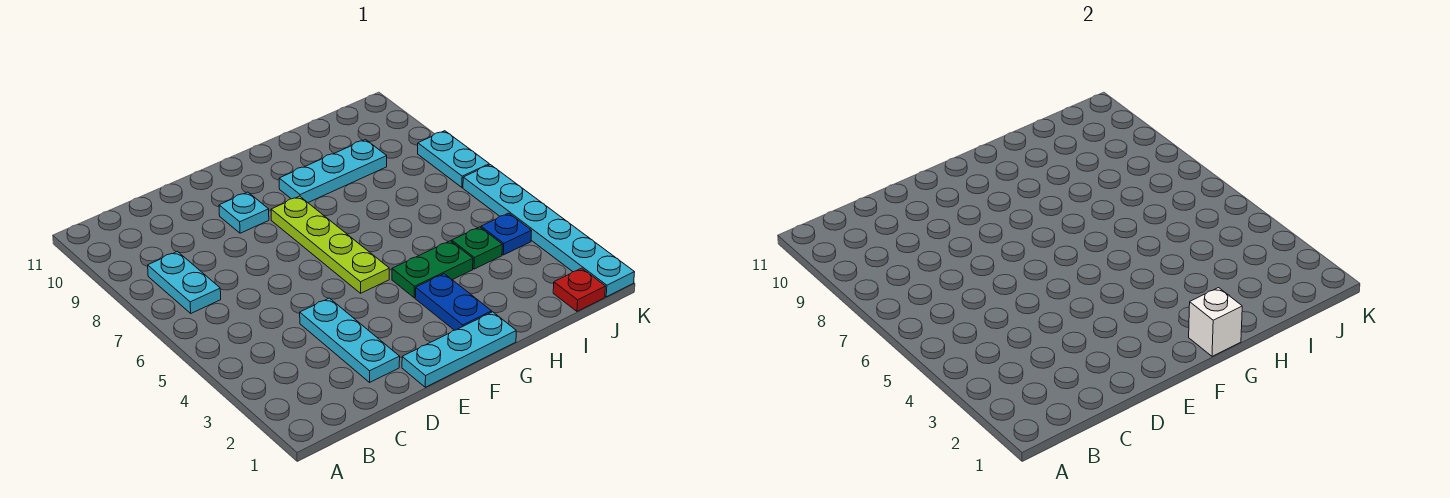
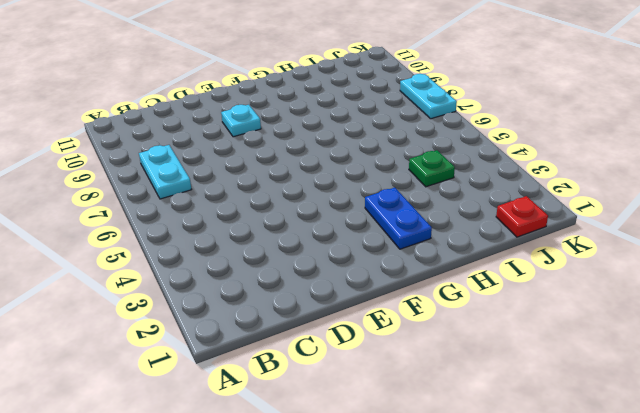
none -> cyan plate D2:D4 level 1
none -> cyan plate E1:G1 level 1
none -> lime plate F5:F8 level 1

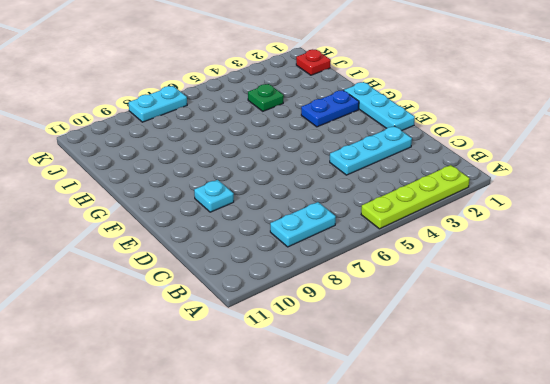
lime plate A2:A5 level 1 -> lime plate F5:F8 level 1
none -> green plate G4:H4 level 1
none -> cyan plate G9:I9 level 1
none -> blue plate J4 level 1

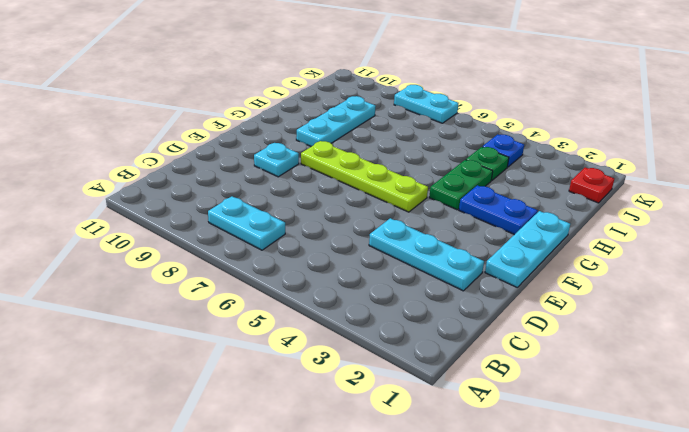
none -> cyan plate K1:K6 level 1
none -> white brick G1 level 2

